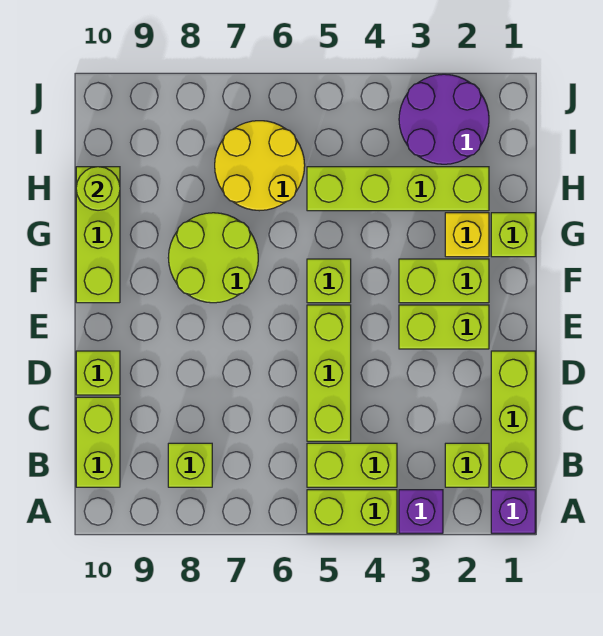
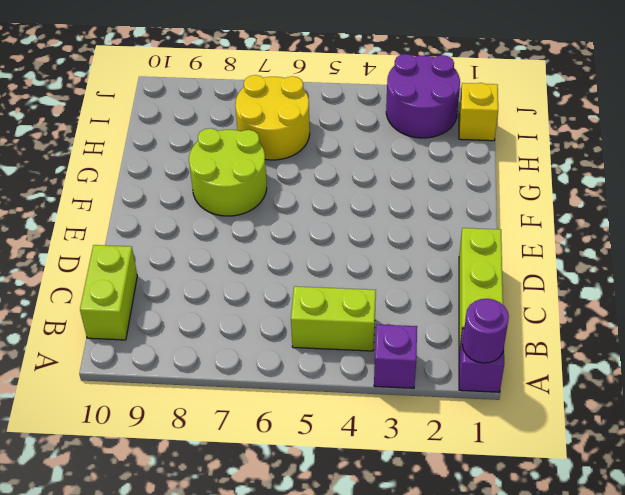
purple round brick A1 level 2 -> none
yellow brick I1 level 1 -> yellow brick G2 level 1
none -> lime brick A4:A5 level 1
none -> lime brick B2 level 1
none -> lime brick B8 level 1

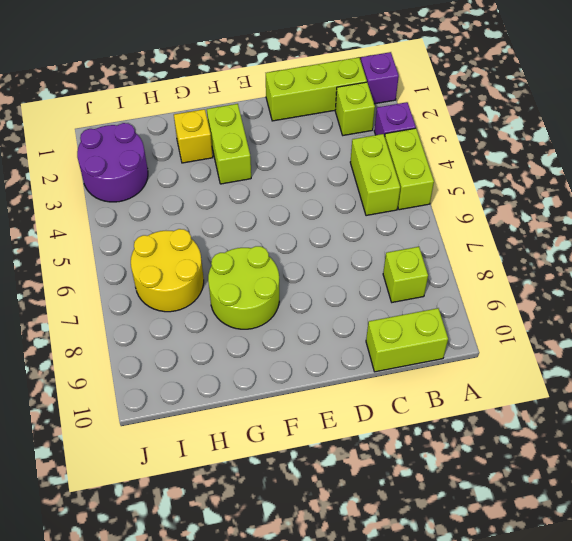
none -> lime brick C5:E5 level 1
none -> lime brick D10 level 1
none -> lime brick E2:E3 level 1

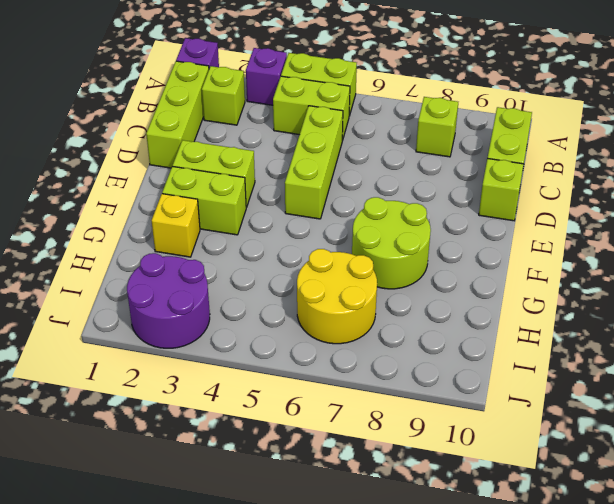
none -> lime brick F5 level 1
none -> lime brick F10:H10 level 1
none -> lime brick G1 level 1

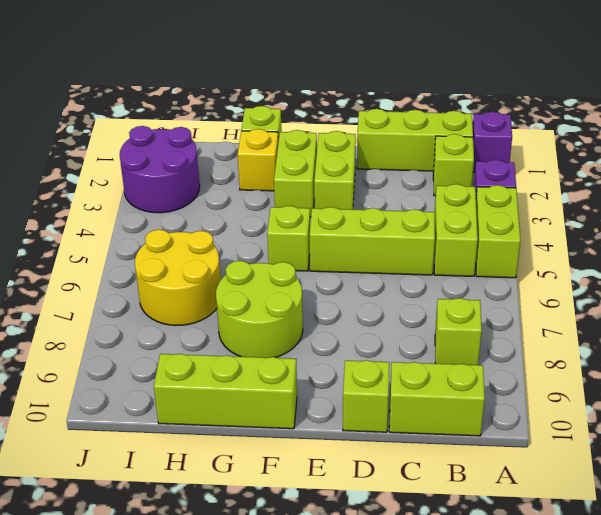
none -> lime brick H2:H5 level 1
none -> lime round brick H10 level 2

